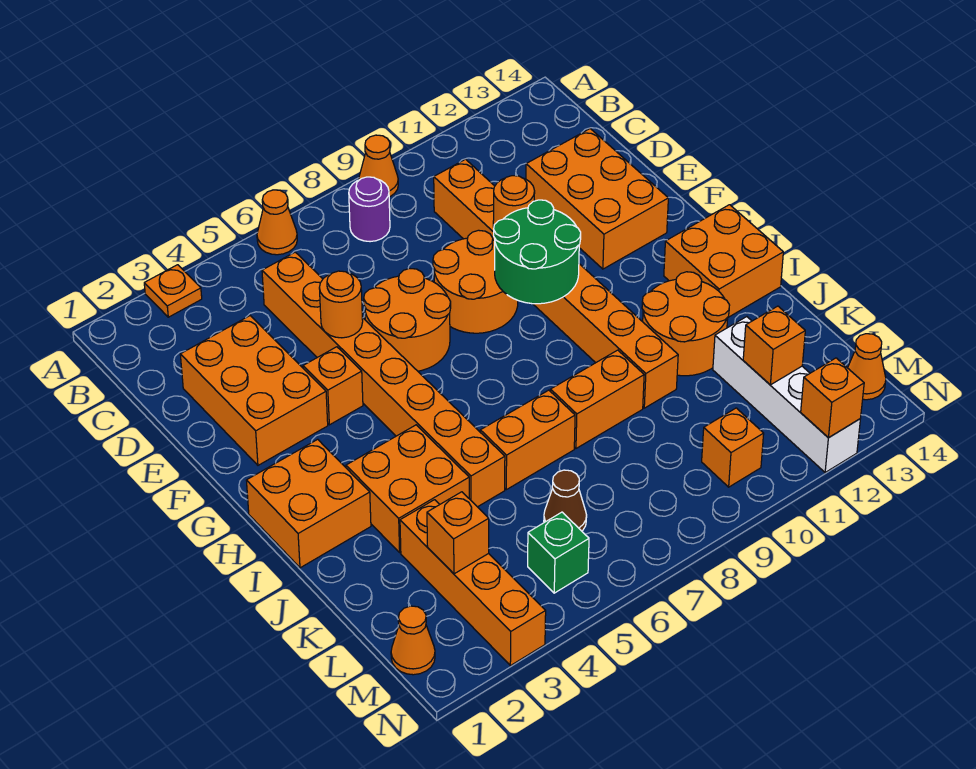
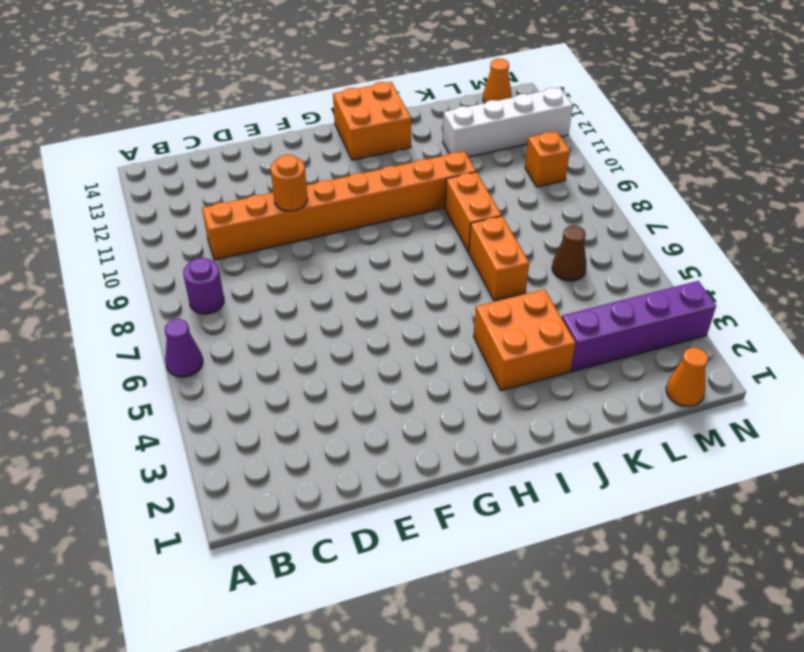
purple cone A6 level 1 -> orange cone A6 level 1
purple brick K3:N3 level 1 -> orange brick K3:N3 level 1
none -> orange plate A3 level 1
none -> orange cone A9 level 1
none -> orange brick C5:J5 level 1
none -> orange brick D2:F3 level 1

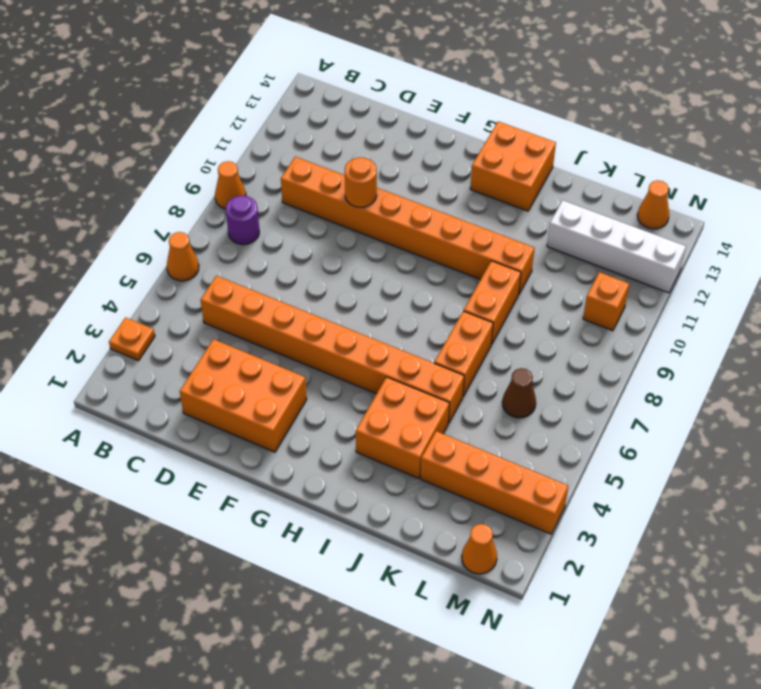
none -> orange brick D12:F13 level 1
none -> orange round brick E6:F7 level 1
none -> orange round brick E8:F9 level 1
none -> orange brick F4 level 1

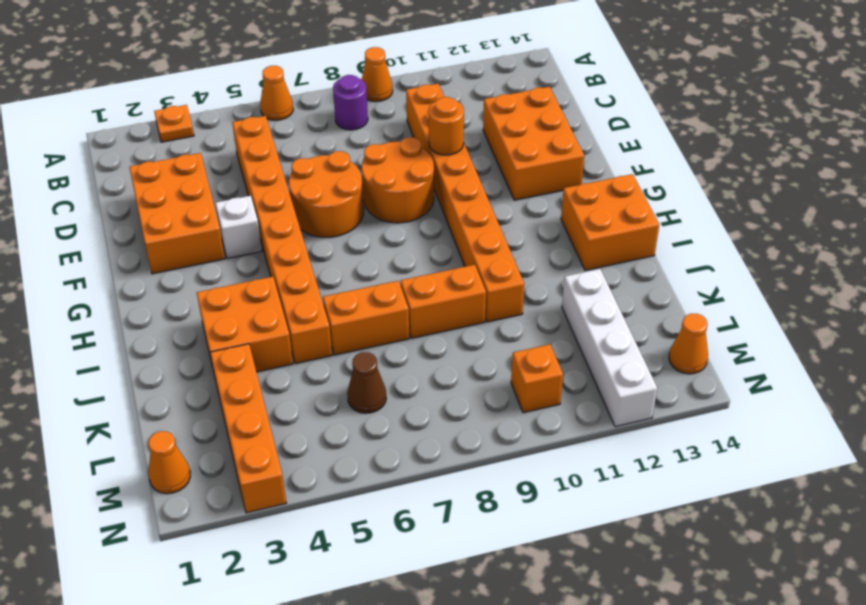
white brick F4 level 1 -> orange brick F4 level 1
none -> orange brick H1:I2 level 1
none -> orange round brick I11:J12 level 1
none -> green brick M5 level 1
none -> orange round brick E5 level 2

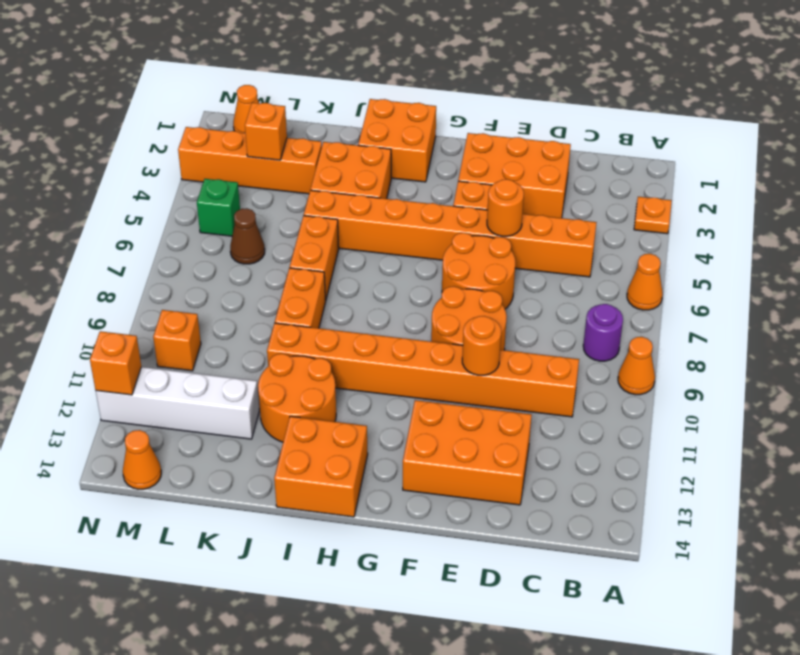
none -> green round brick F9:G10 level 2
none -> orange brick L12 level 2

